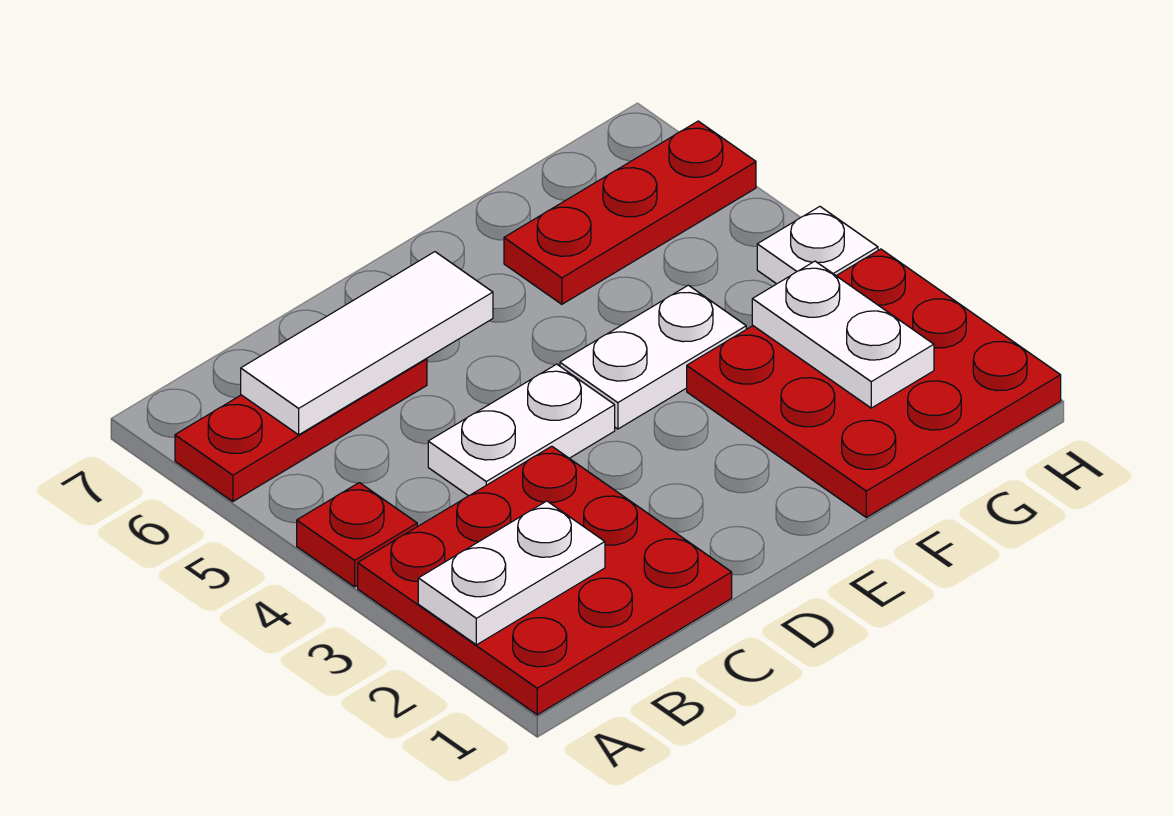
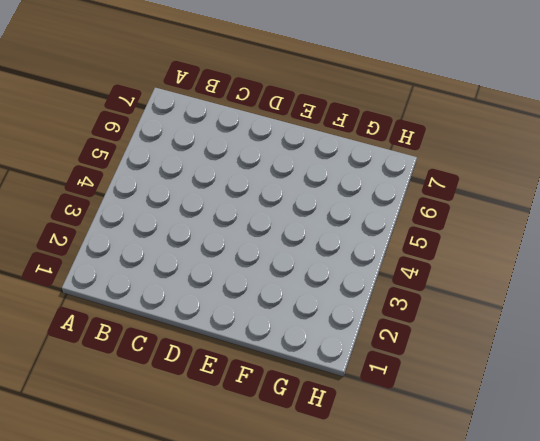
none -> red plate A1:C3 level 1
none -> red plate A4 level 1

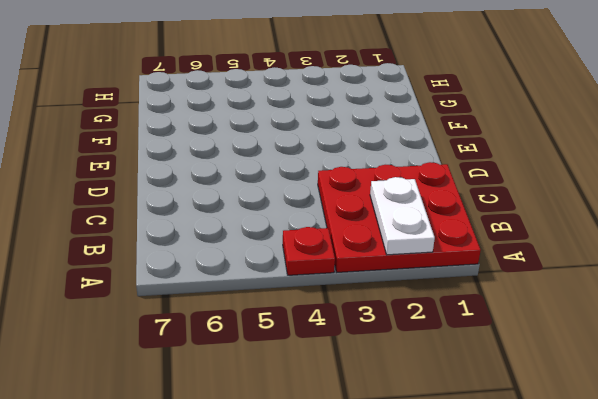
none -> red plate A6:C6 level 1
none -> white plate C4:D4 level 1

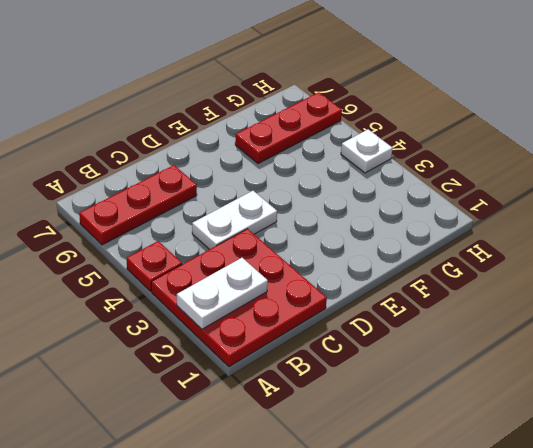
none -> white plate E4:F4 level 1
none -> red plate F1:H3 level 1

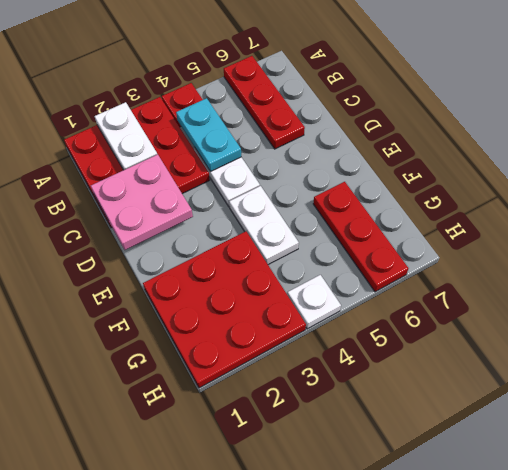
cyan plate B4:C4 level 2 -> none
pink plate C1:D2 level 2 -> none
none -> white tile B6:D6 level 2
none -> white plate G2:G3 level 2

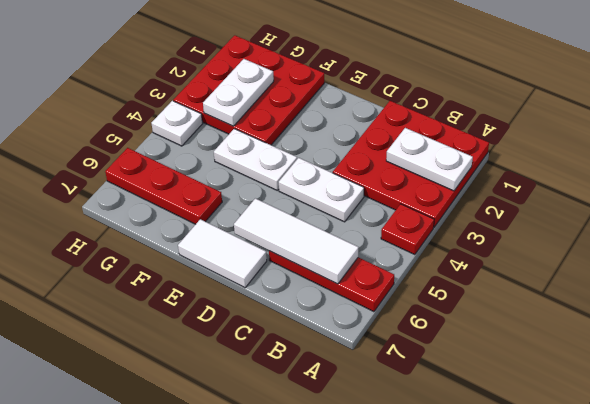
white tile D7:E7 level 1 -> none

